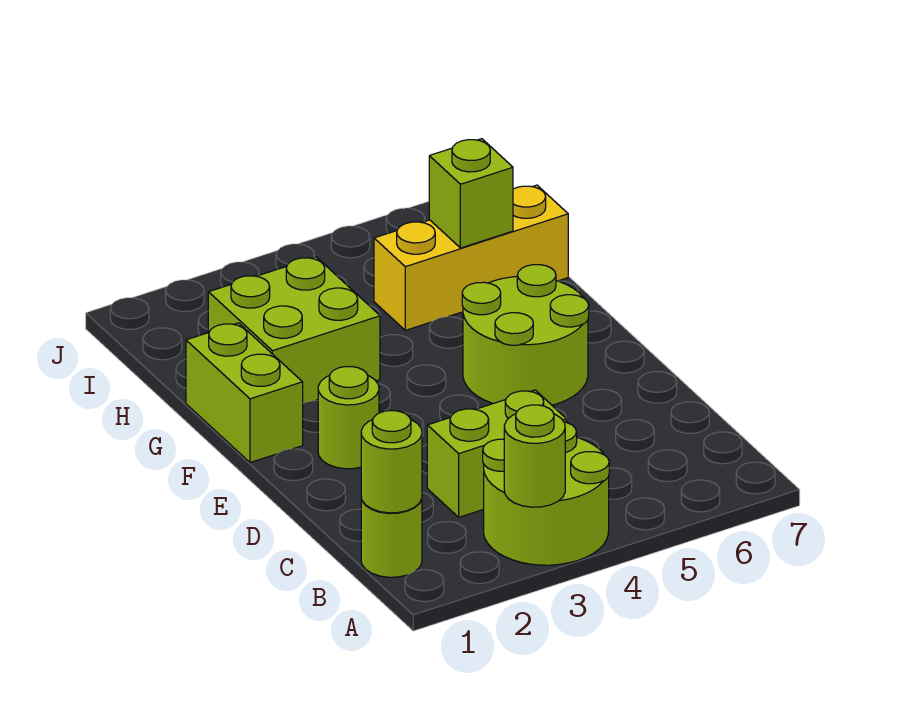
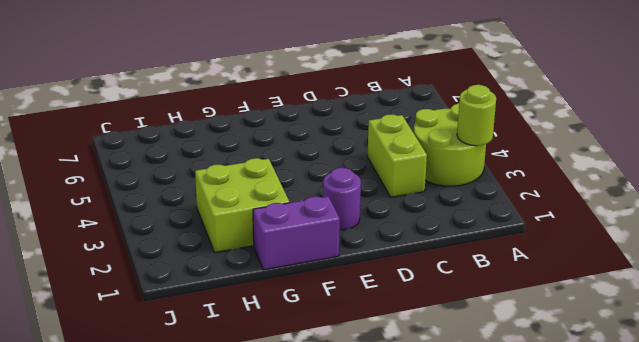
purple round brick E2 level 1 -> lime round brick E2 level 1
purple brick F1:G1 level 1 -> lime brick F1:G1 level 1
none -> lime round brick B1 level 1
none -> lime round brick E5:F6 level 1

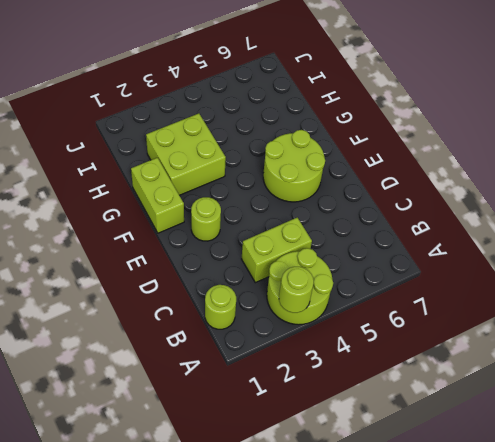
none -> yellow brick H5:H7 level 1
none -> lime round brick B1 level 2

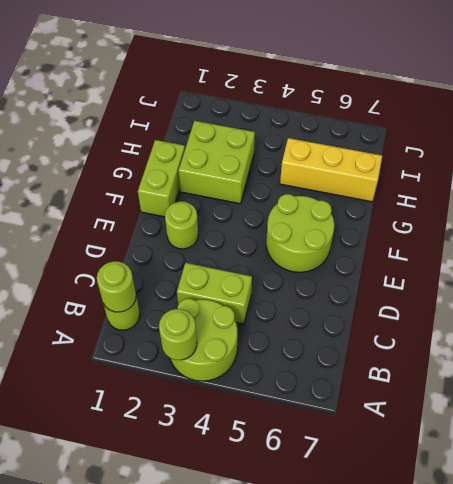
none -> lime brick H6 level 2

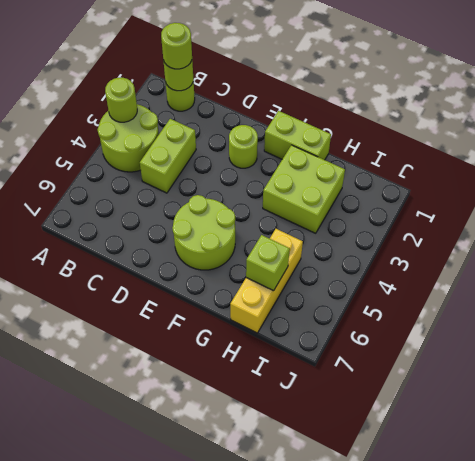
lime round brick B1 level 3 -> none

